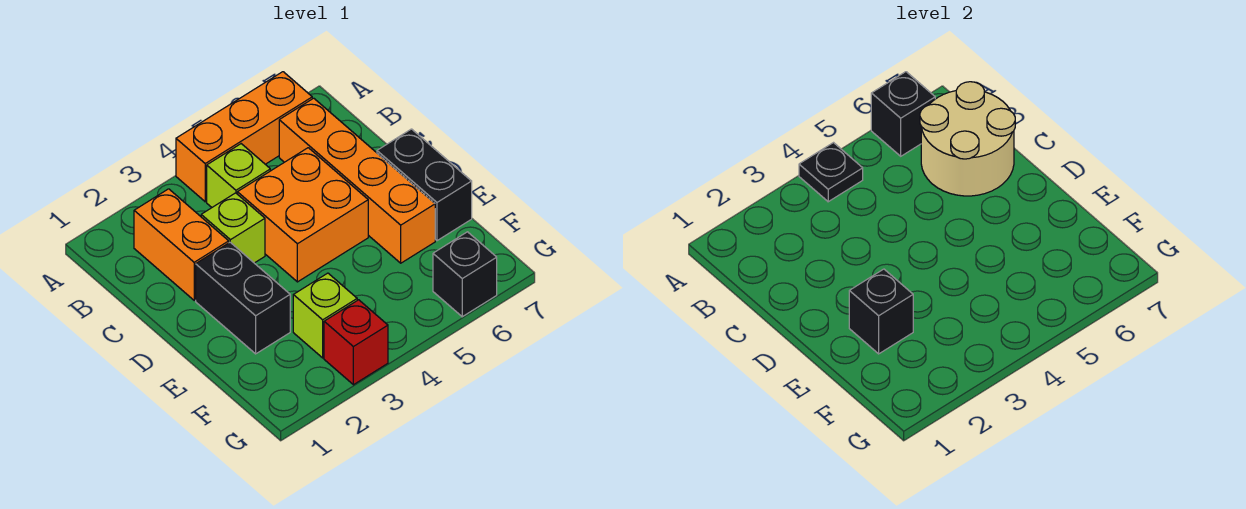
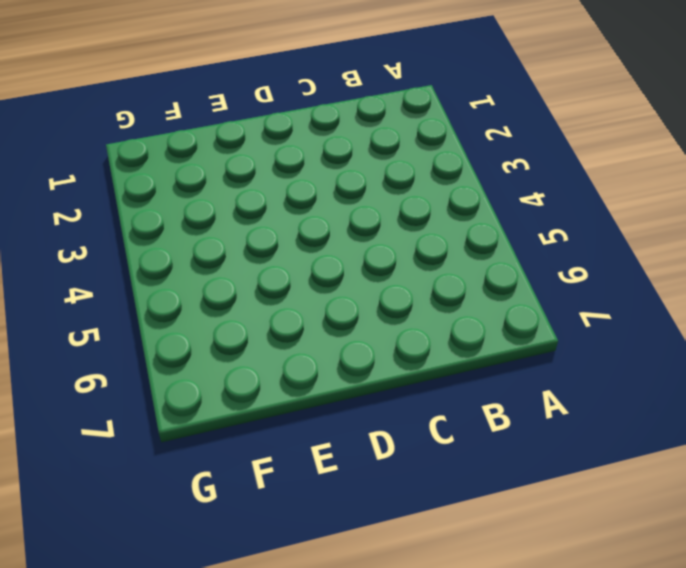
none -> orange brick A4:A6 level 1
none -> orange brick B2:C2 level 1
none -> lime brick B4 level 1

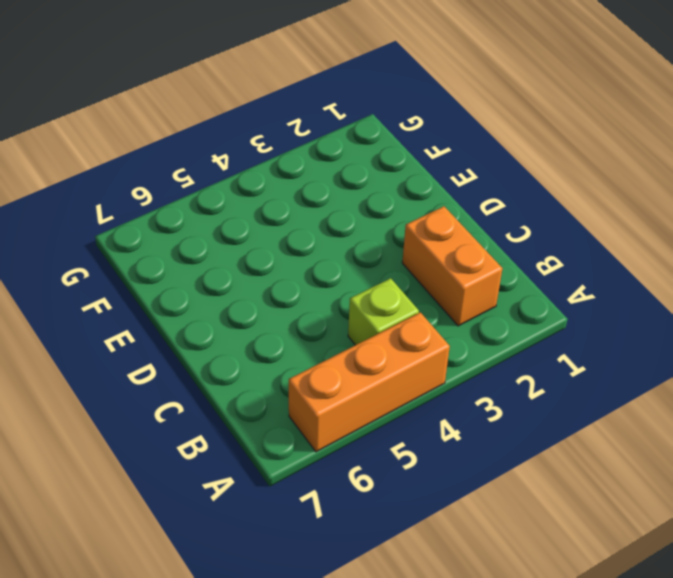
none -> orange brick B6:E6 level 1
none -> lime brick C3 level 1
none -> orange brick C4:D5 level 1

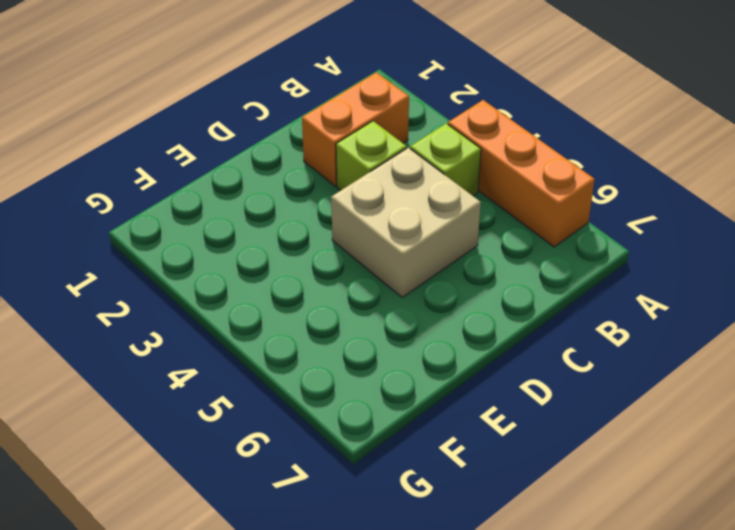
tan brick C4:D5 level 1 -> orange brick C4:D5 level 1
none -> orange brick B6:E6 level 1
none -> black brick D2:E2 level 1
none -> black brick D7:E7 level 1

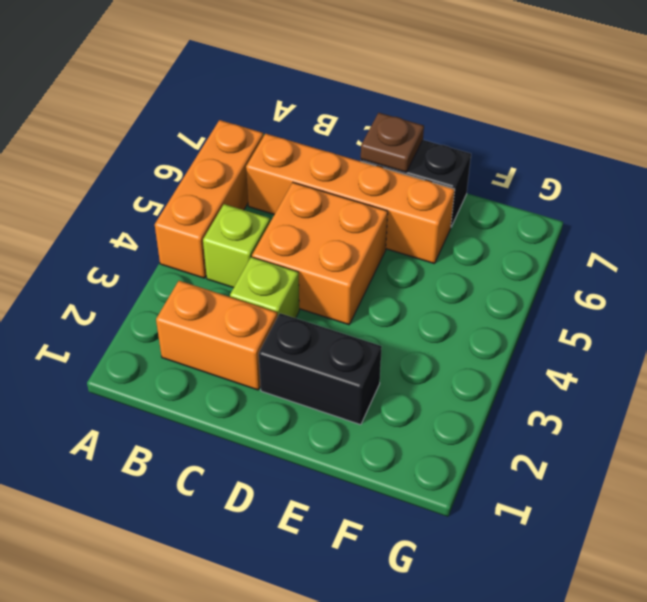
brown plate D7 level 2 -> none
none -> lime brick F3 level 1
none -> red brick G3 level 1
none -> black brick G6 level 1

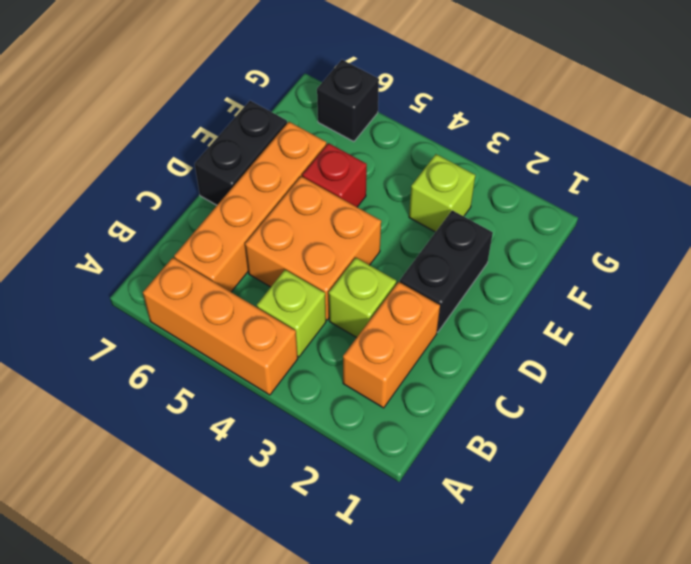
red brick E5 level 1 -> red brick G3 level 1
none -> black plate A4 level 2
none -> black brick A6 level 2
none -> tan round brick B6:C7 level 2

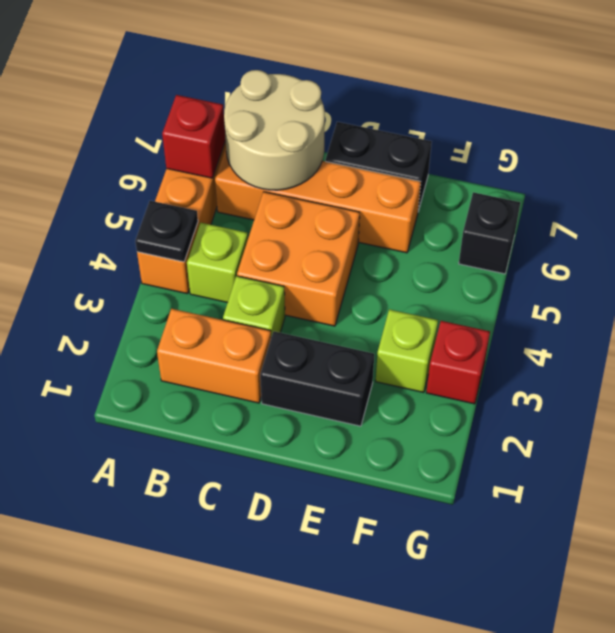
red brick A6 level 2 -> black brick A6 level 2
none -> black brick E2 level 2

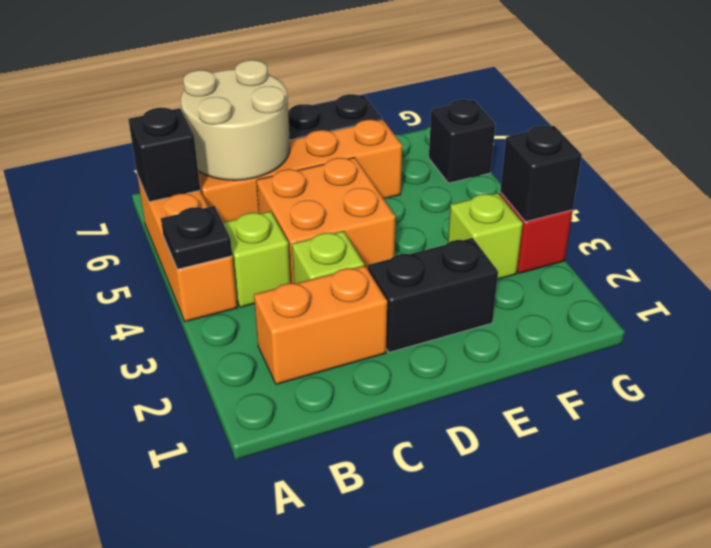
black brick G3 level 2 -> black brick E2 level 2

